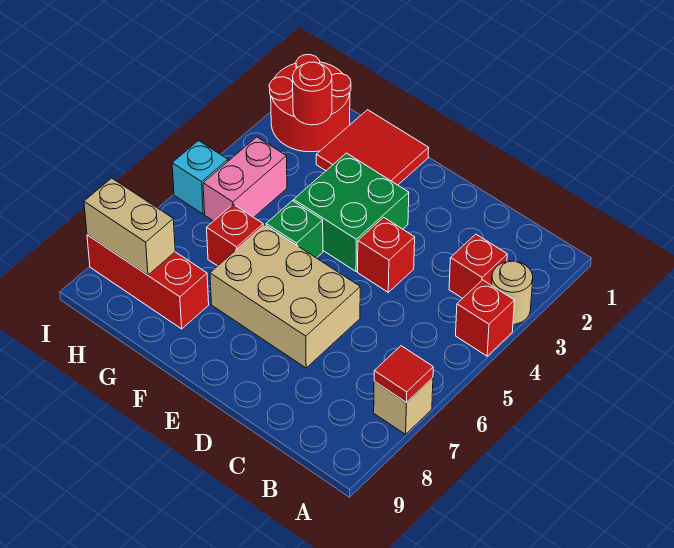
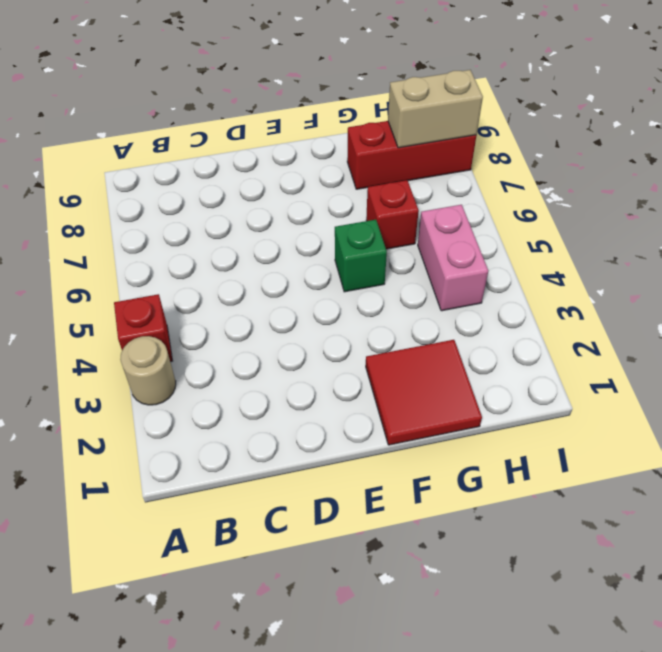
none -> tan brick A7 level 1
none -> red brick B3 level 1
none -> red brick D4 level 1

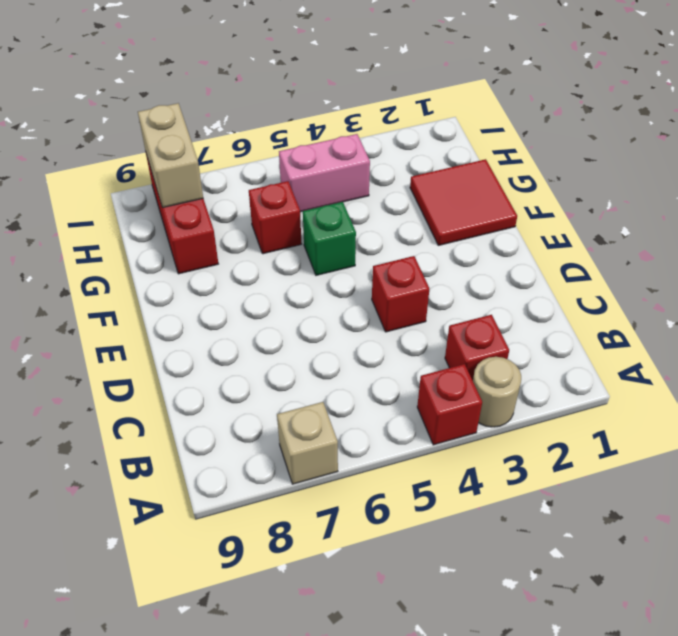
none -> tan brick D6:F7 level 1
none -> green brick E3:F4 level 1
none -> red round brick H1:I2 level 1

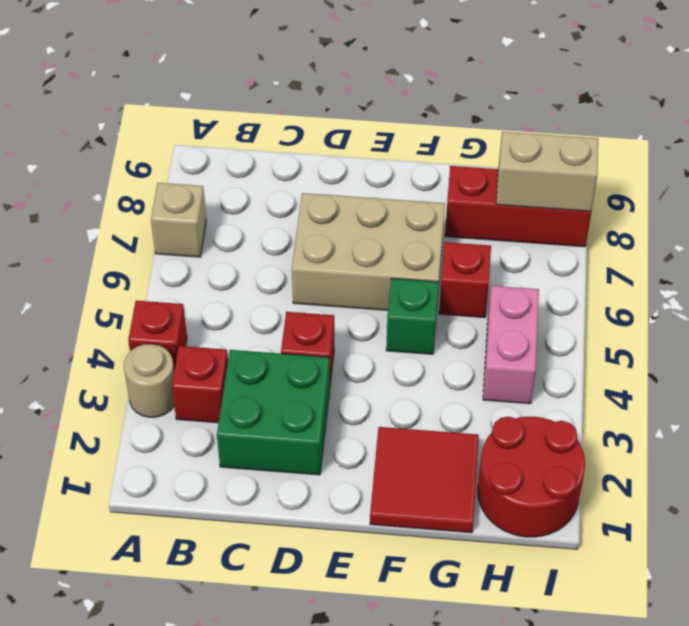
green brick C2:D3 level 1 -> green brick E3:F4 level 1
none -> cyan brick I5 level 1
none -> red tile A7 level 2
none -> red round brick H2 level 2

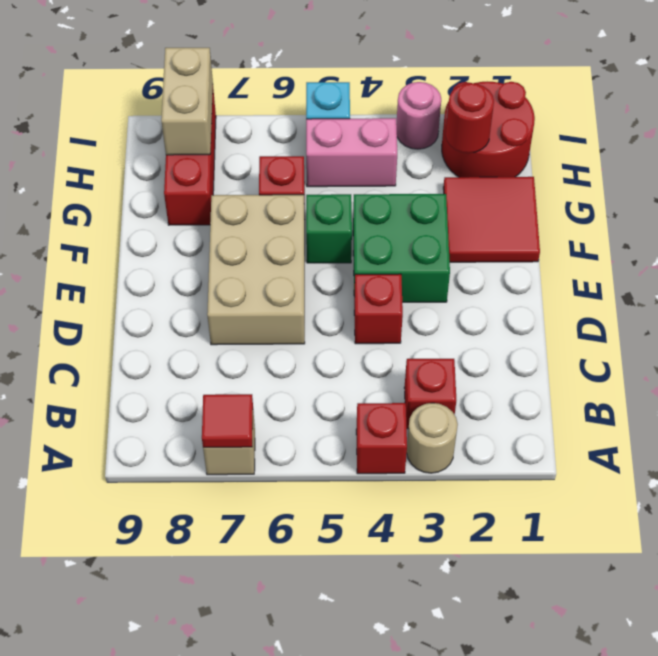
pink round brick I3 level 1 -> none

